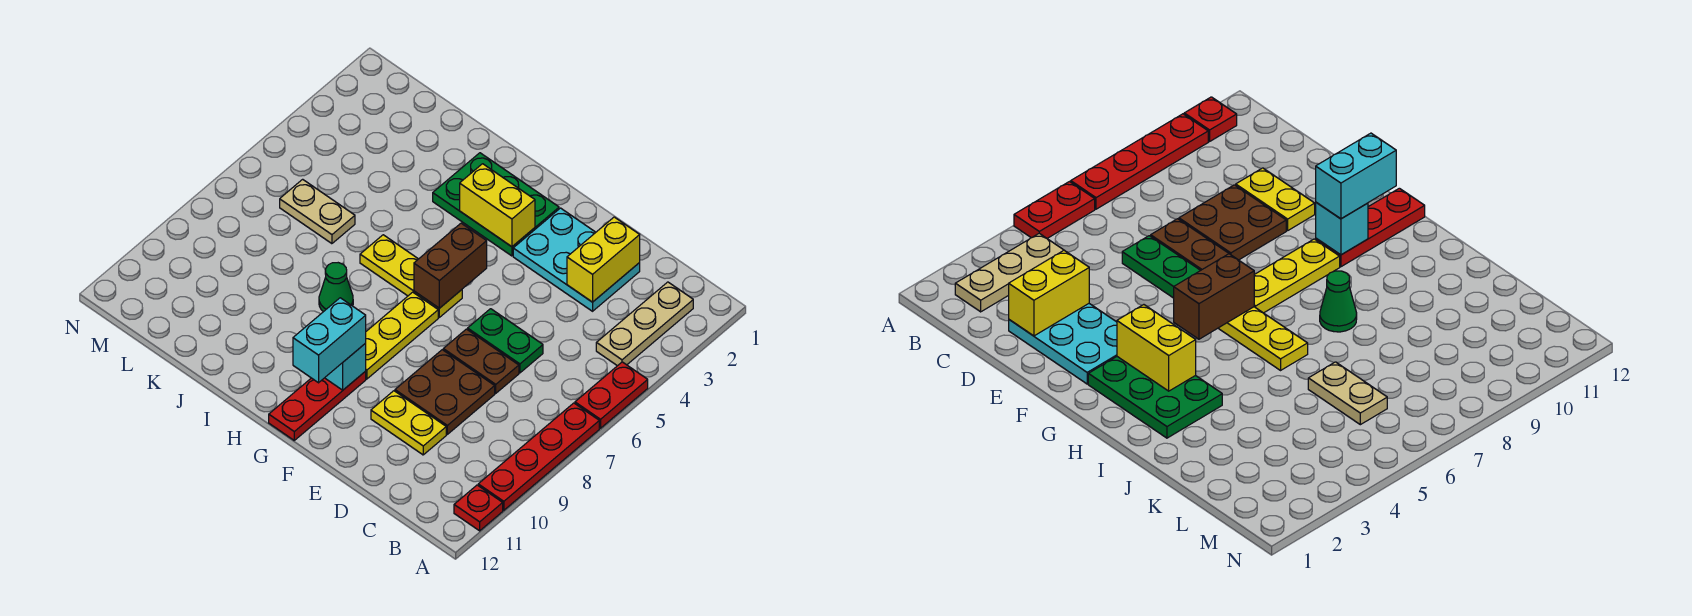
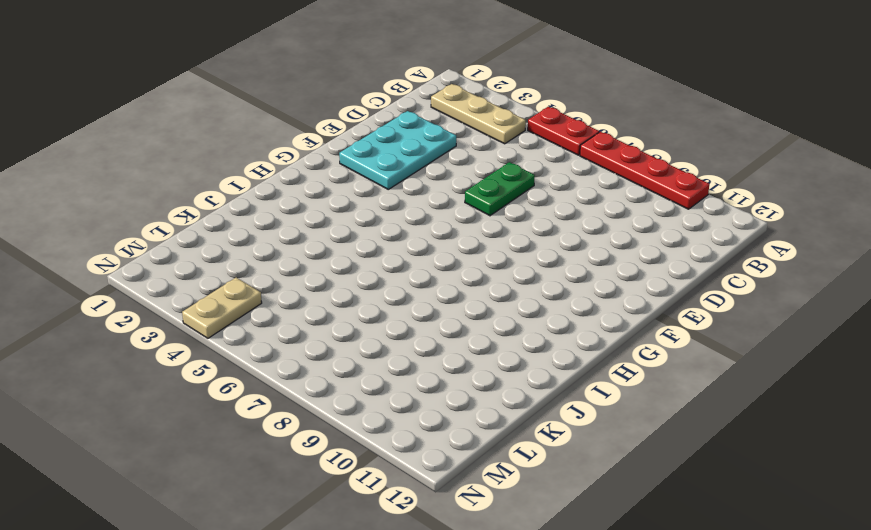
tan plate M4:N4 level 1 -> tan plate K6:L6 level 1
none -> red plate A11 level 1
none -> brown plate D7:E7 level 1
none -> brown plate D8:E9 level 1

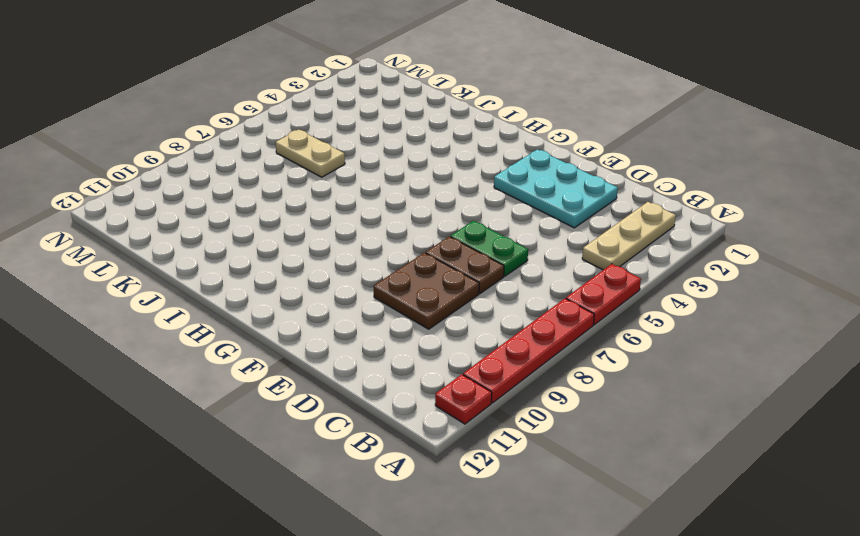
none -> yellow plate D10:E10 level 1
none -> green plate G2:I3 level 1
none -> yellow plate G6:I6 level 1

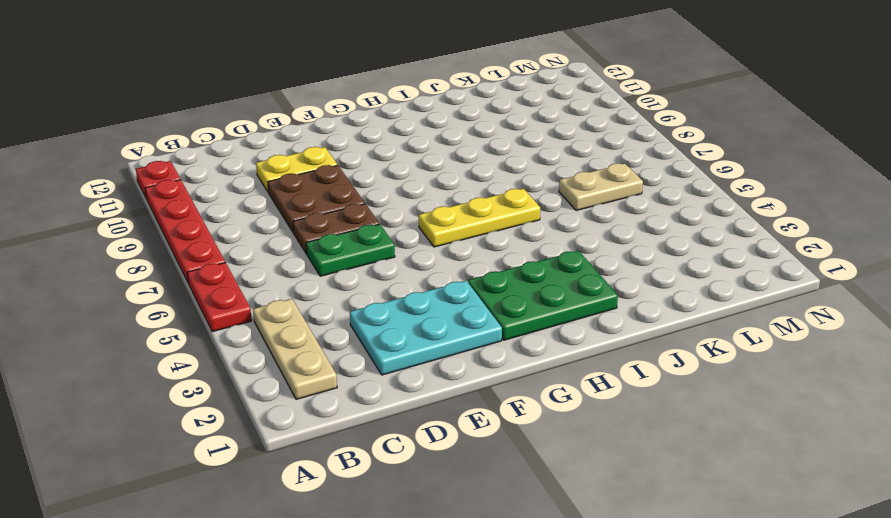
none -> yellow plate G7:G9 level 1
none -> red plate G10:G12 level 1
none -> green cone I8 level 1

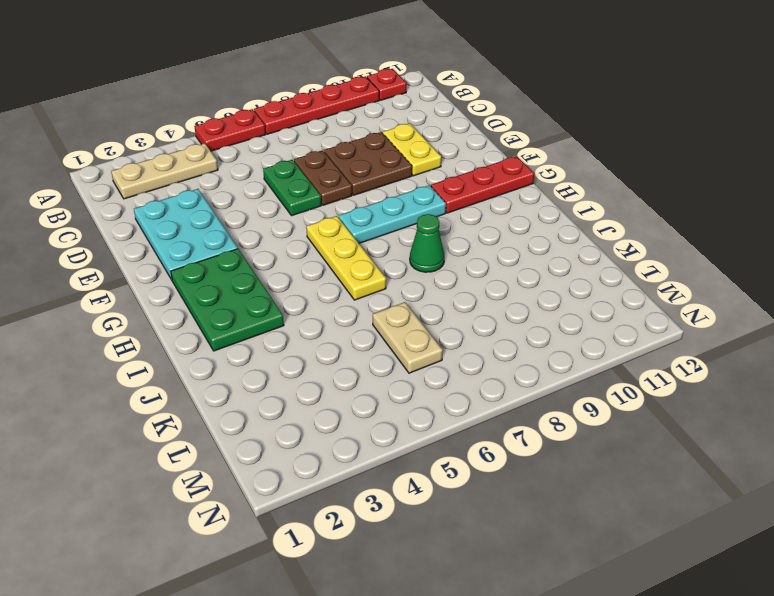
cyan plate G7:G9 level 1 -> yellow plate G7:G9 level 1
none -> yellow brick D2:D3 level 2
none -> yellow brick G3:H3 level 2
none -> brown brick G5:G6 level 2

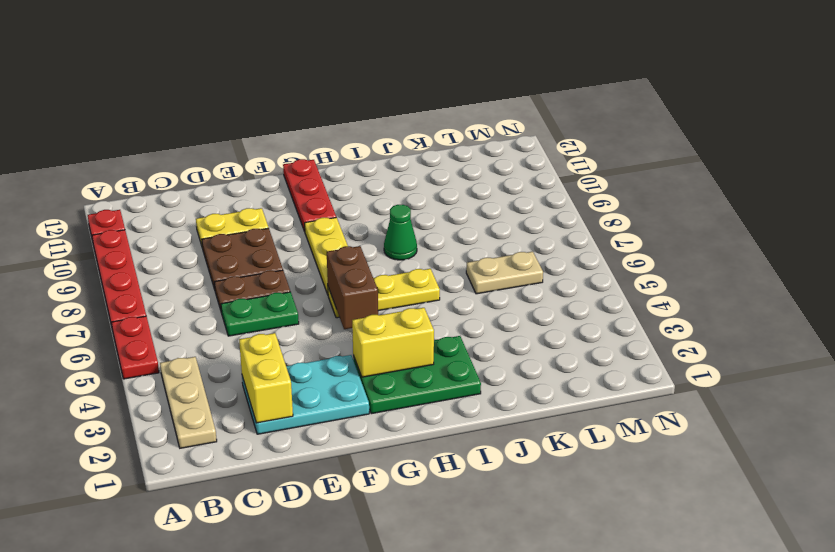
none -> cyan brick G10 level 2
none -> cyan brick G10:G11 level 3

